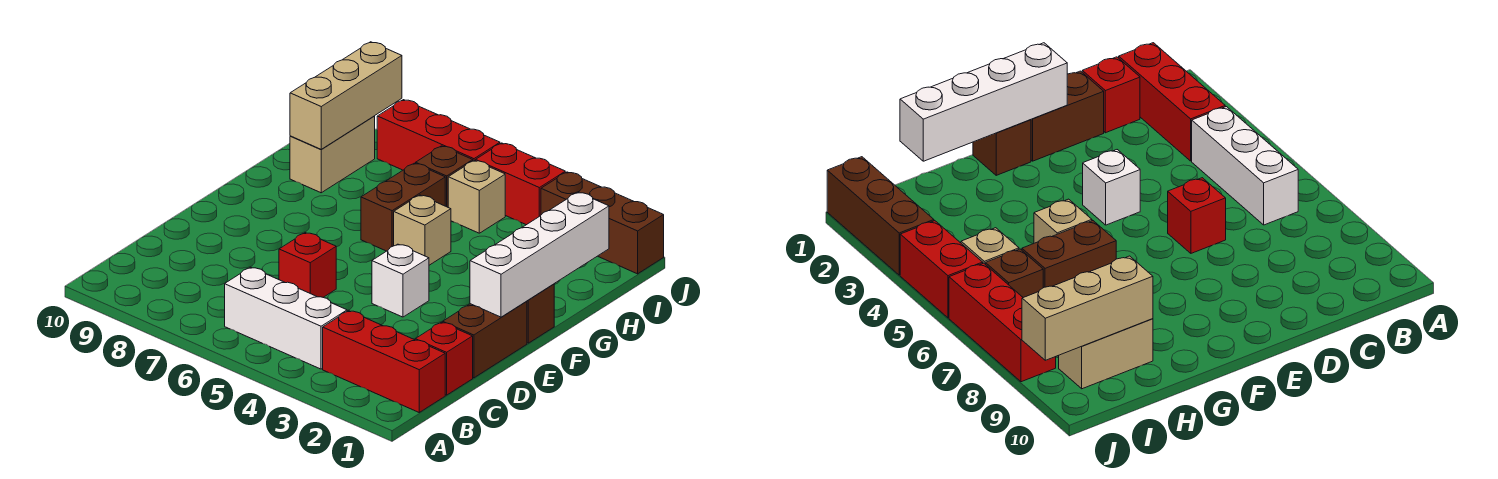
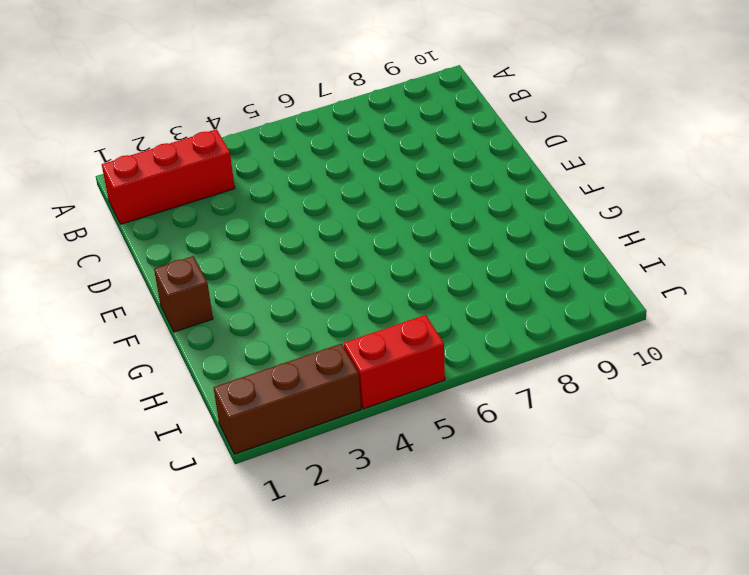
none -> white brick B4:B6 level 1
none -> red brick C1 level 1
none -> brown brick D1:E1 level 1

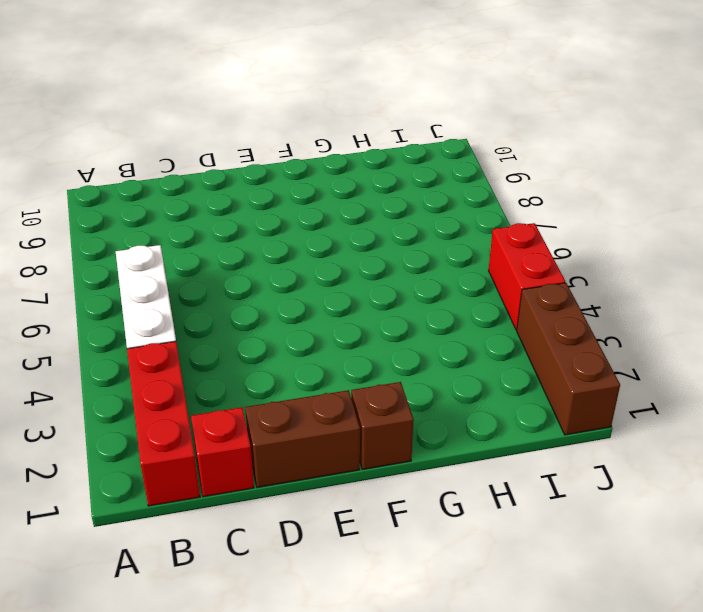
none -> red brick D6 level 1
none -> white brick E4 level 1
none -> tan brick G5 level 1

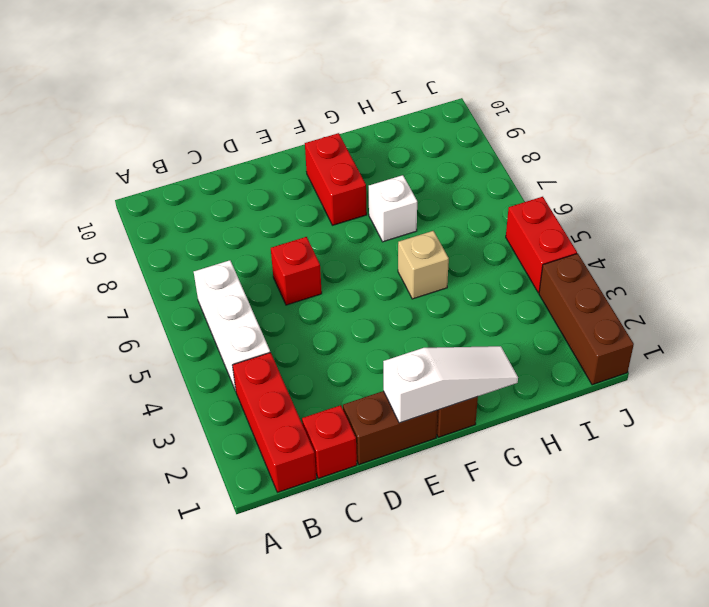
white slope E1:G1 level 2 top E -> white brick E1:H1 level 2
red brick F8:F9 level 1 -> none
white brick G7 level 1 -> white brick E4 level 1
none -> brown brick G6:H6 level 1
none -> tan brick H9:I9 level 1
none -> tan brick I5 level 1

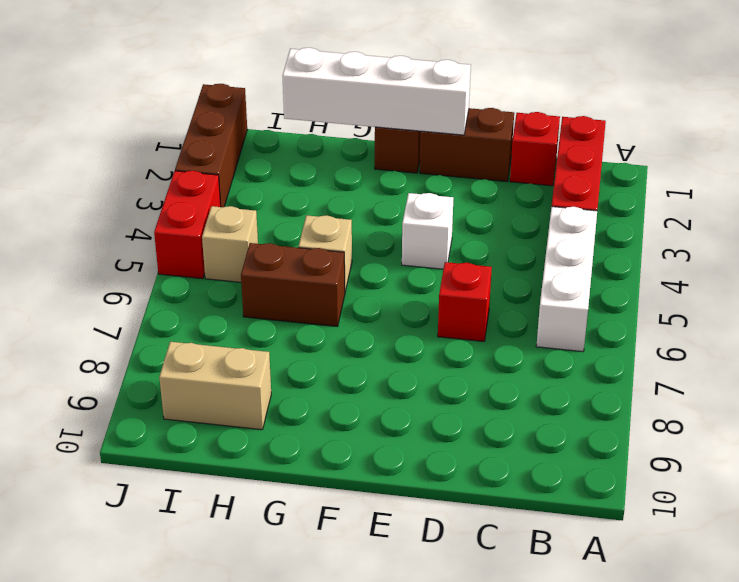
none -> brown brick I6 level 1
none -> red brick J6:J8 level 1
none -> tan brick H9:J9 level 2

